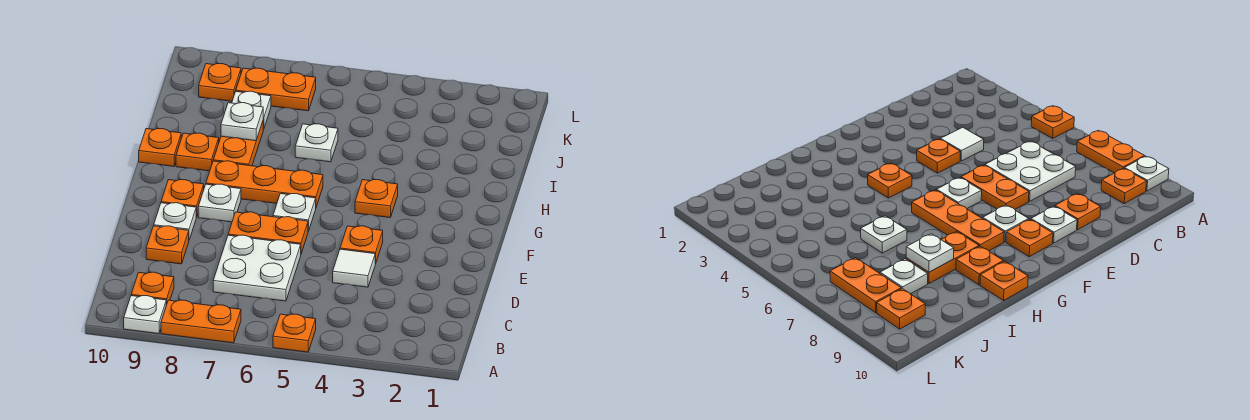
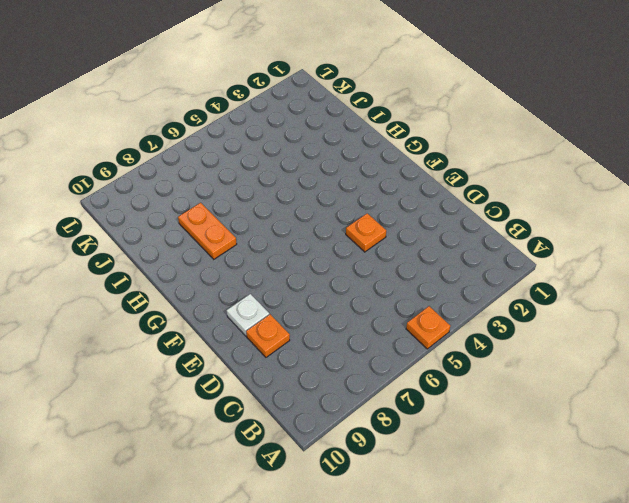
none -> orange plate A7:A8 level 1
none -> white plate A9 level 1
none -> orange plate B9 level 1

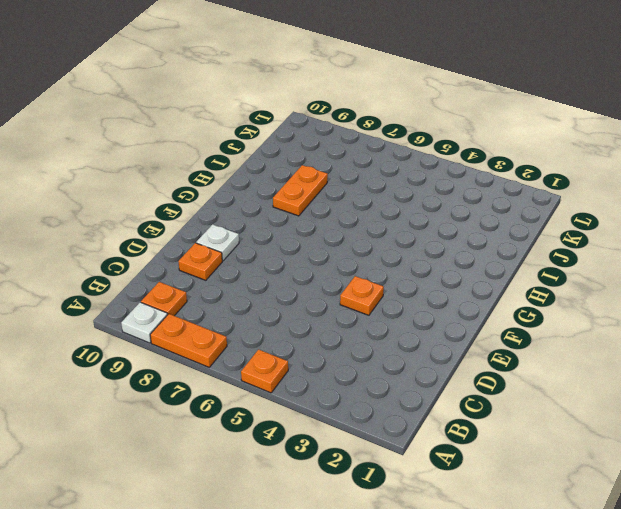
none -> white plate C6:D7 level 1
none -> white tile D4 level 1
none -> orange plate E6:E7 level 1

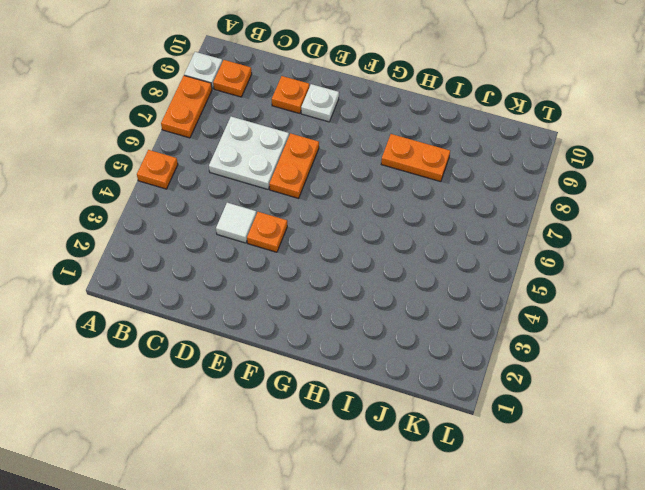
none -> white plate F6 level 1
none -> white plate F8 level 1
none -> orange plate F9 level 1

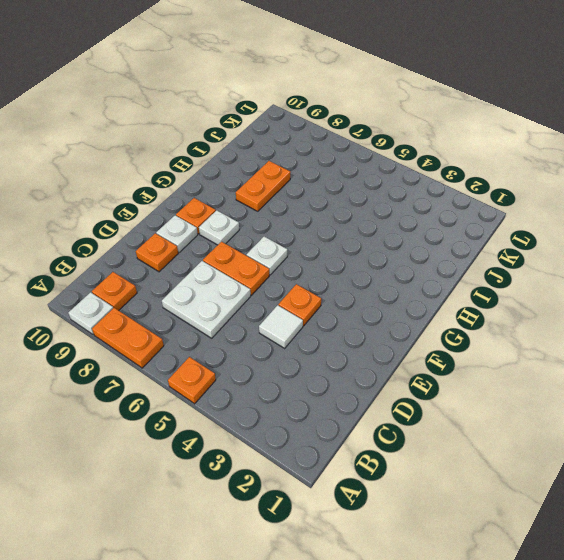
none -> orange plate G4 level 1
none -> orange plate G6:G8 level 1
none -> orange plate H9 level 1

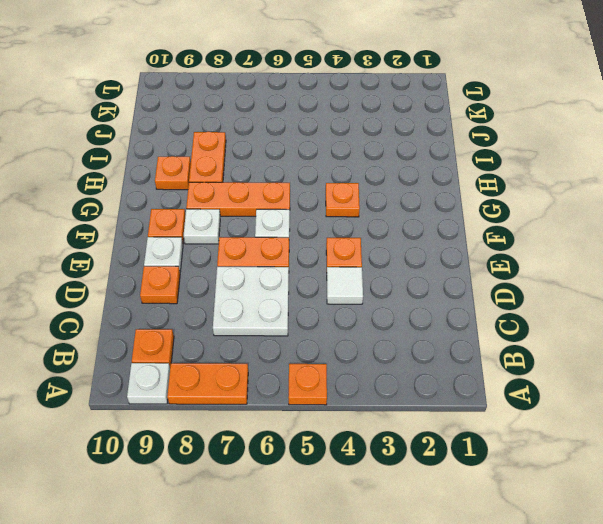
none -> orange plate H10 level 1
none -> white plate I6 level 1
none -> white plate J8 level 1

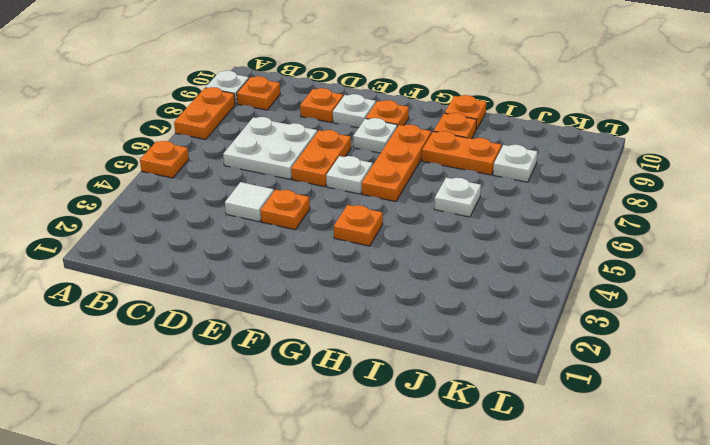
none -> orange plate K7:K8 level 1
none -> orange plate K9 level 1
none -> white plate I8 level 2

